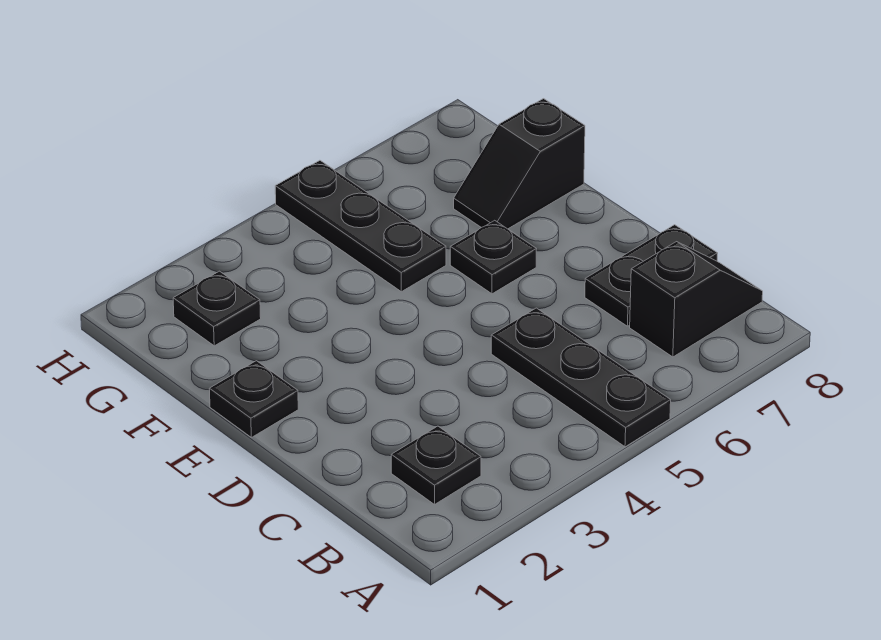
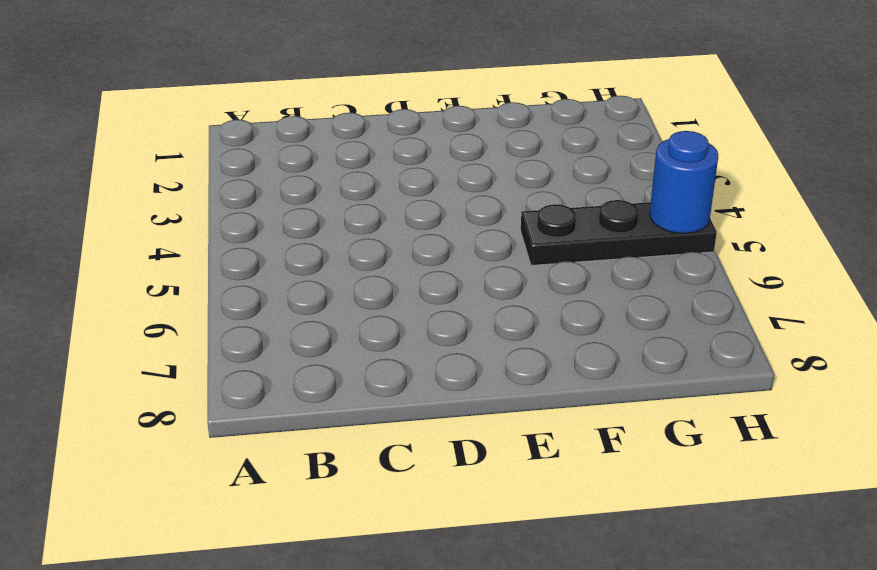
blue round brick H5 level 2 -> none
none -> black plate A5:C5 level 1
none -> black plate B2 level 1

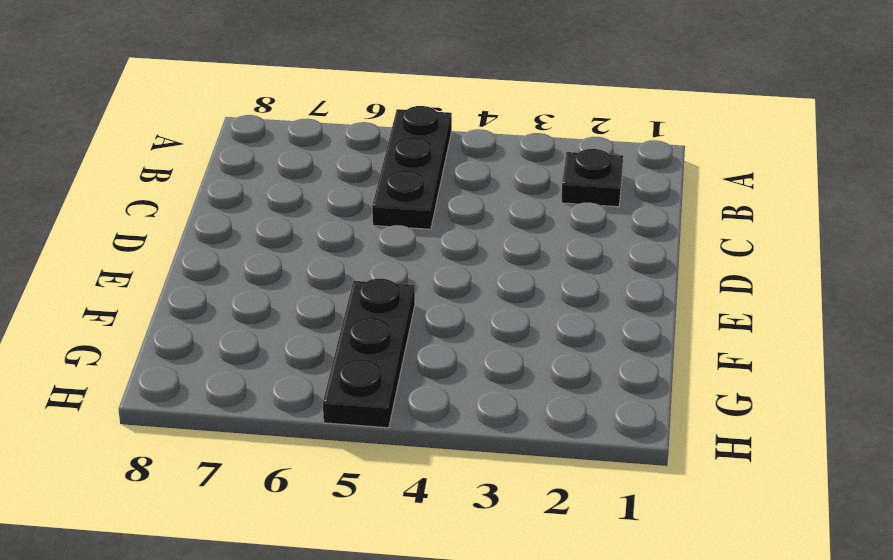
none -> black slope B7:B8 level 1 top 7
none -> black plate C7:C8 level 1

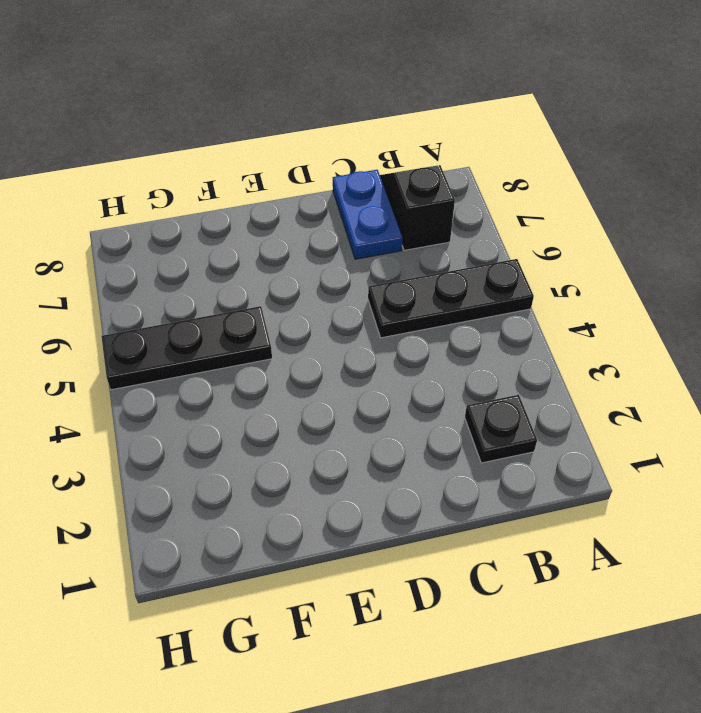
blue plate C7:C8 level 1 -> black plate C7:C8 level 1
none -> black plate E1 level 1
none -> black plate E6 level 1

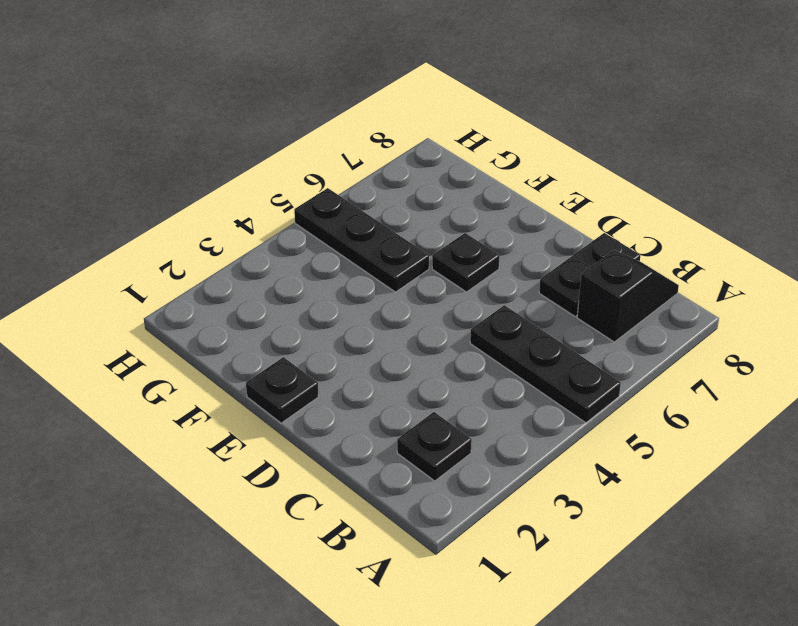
none -> black slope F7:F8 level 1 top 8
none -> black plate G2 level 1

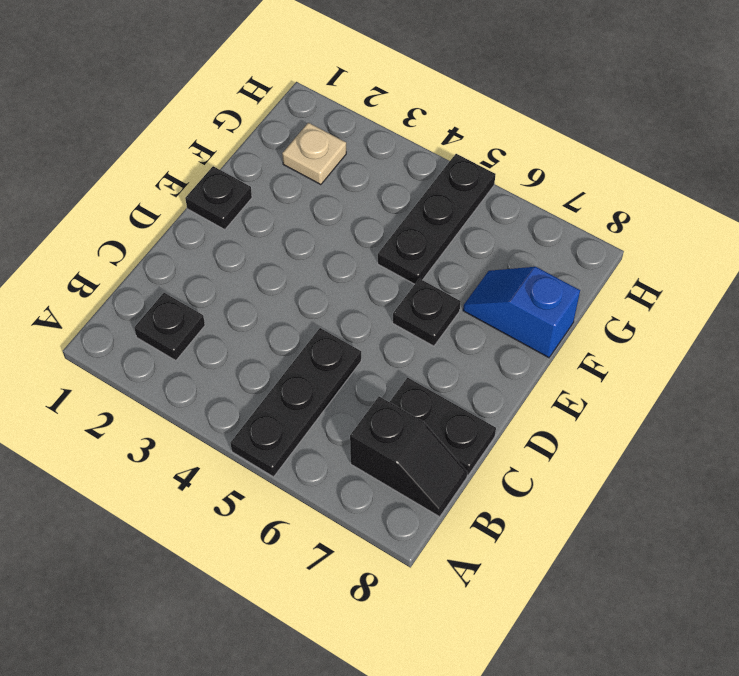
blue slope F7:F8 level 1 top 8 -> black slope F7:F8 level 1 top 8
tan plate G2 level 1 -> black plate G2 level 1

